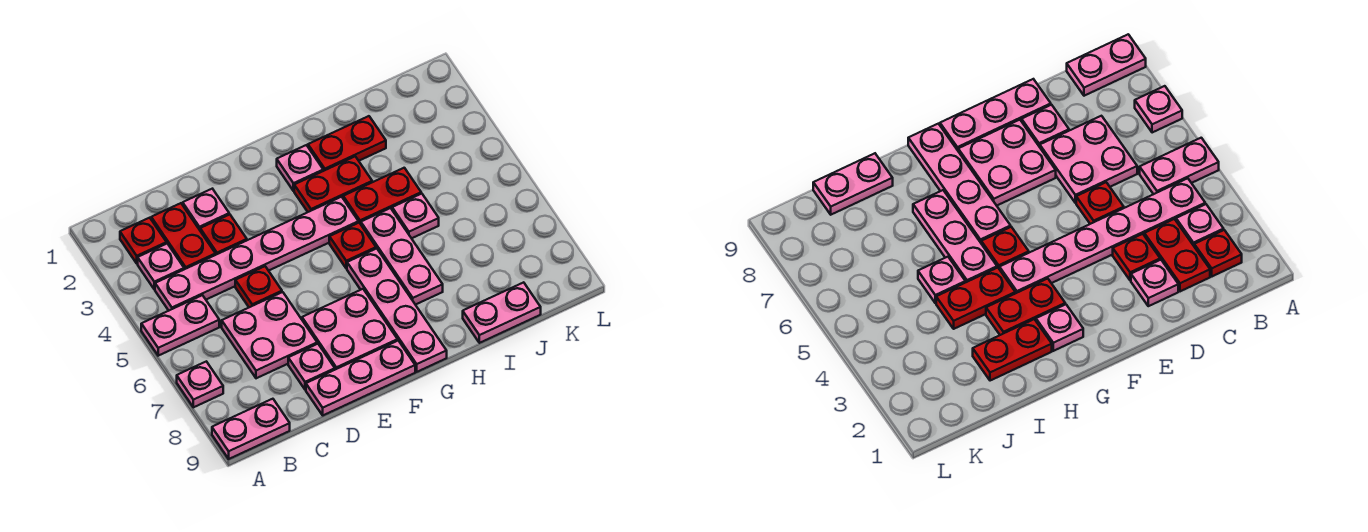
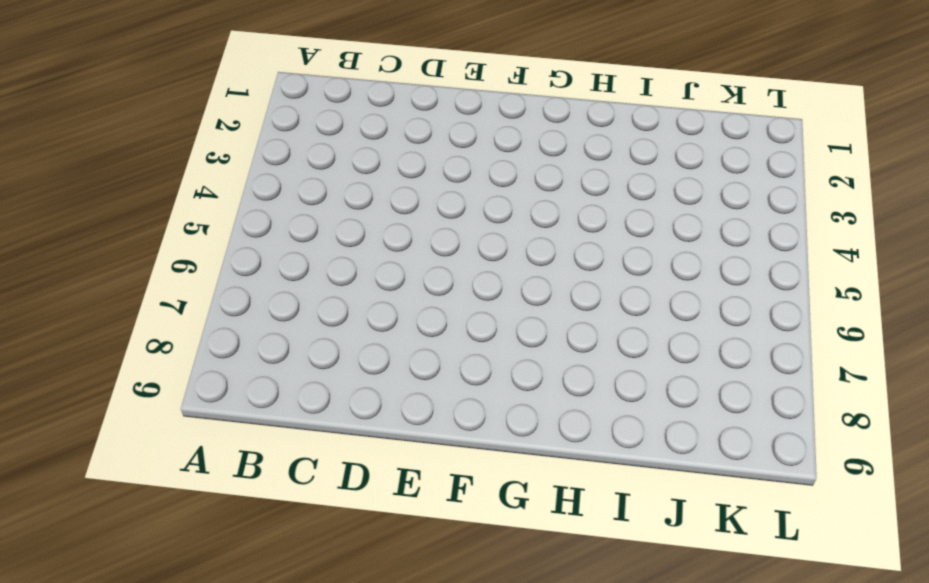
none -> pink plate A5:B5 level 1
none -> pink plate A7 level 1
none -> pink plate A9:B9 level 1

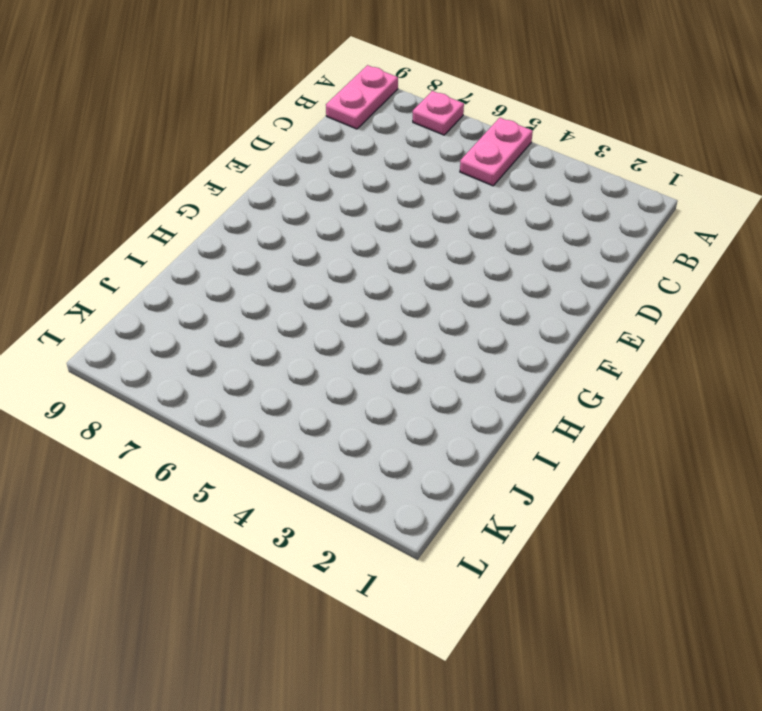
none -> red plate B2 level 1
none -> pink plate B3 level 1
none -> pink plate B4:G4 level 1

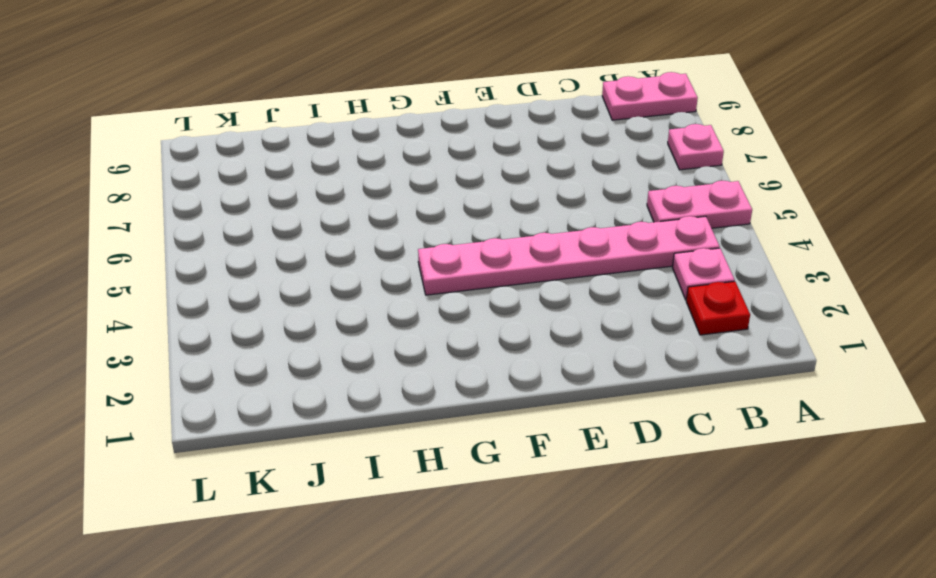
none -> red plate C2:C3 level 1
none -> pink plate C6:D7 level 1
none -> pink plate D2 level 1

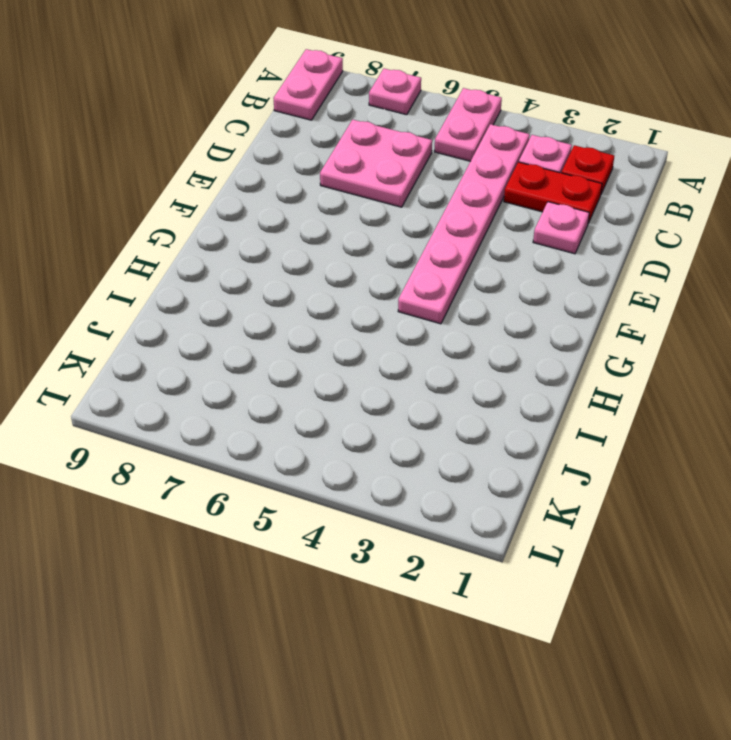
none -> red plate D3 level 1
none -> red plate D5 level 1
none -> pink plate D8 level 1

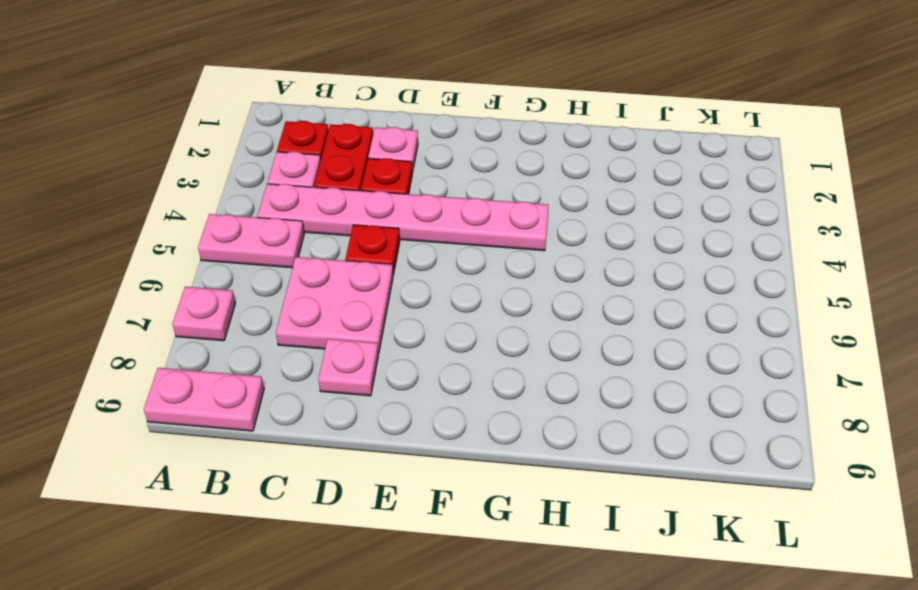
none -> pink plate D9:F9 level 1
none -> pink plate E7:F8 level 1
none -> pink plate G2 level 1

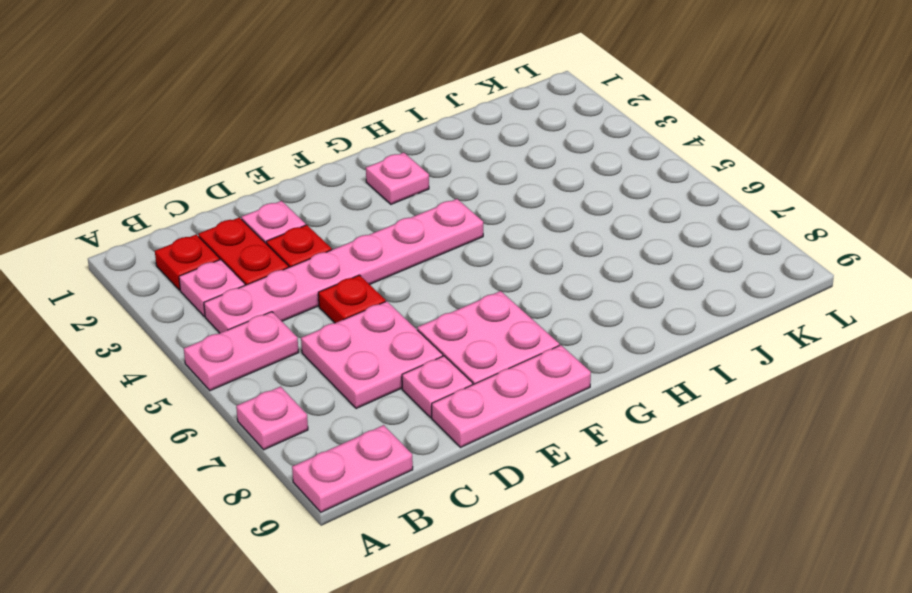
none -> red plate G3:H3 level 1
none -> red plate G5 level 1
none -> pink plate G6:G9 level 1

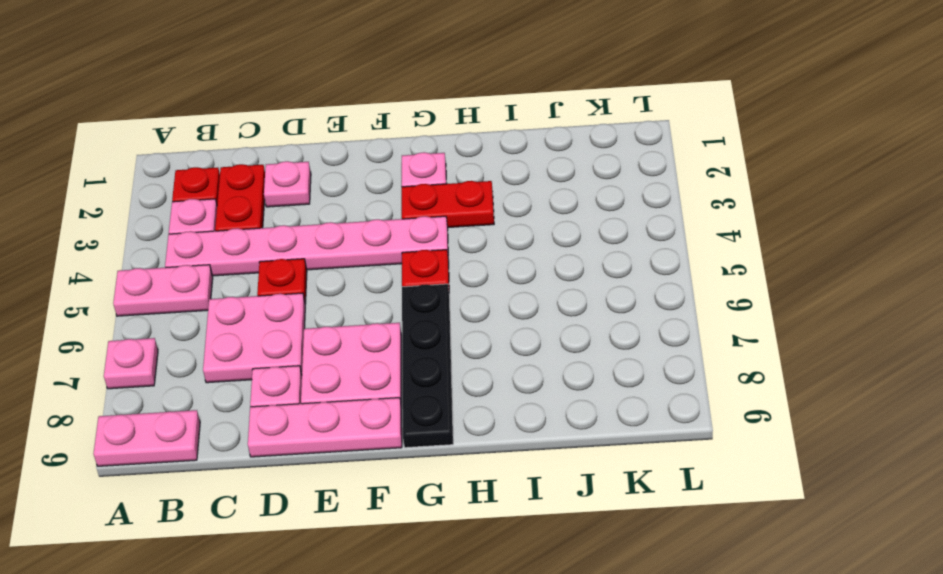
black plate G6:G9 level 1 -> pink plate G6:G9 level 1
none -> red plate D3 level 1
none -> red plate H2:I2 level 1
none -> red plate H4:I4 level 1

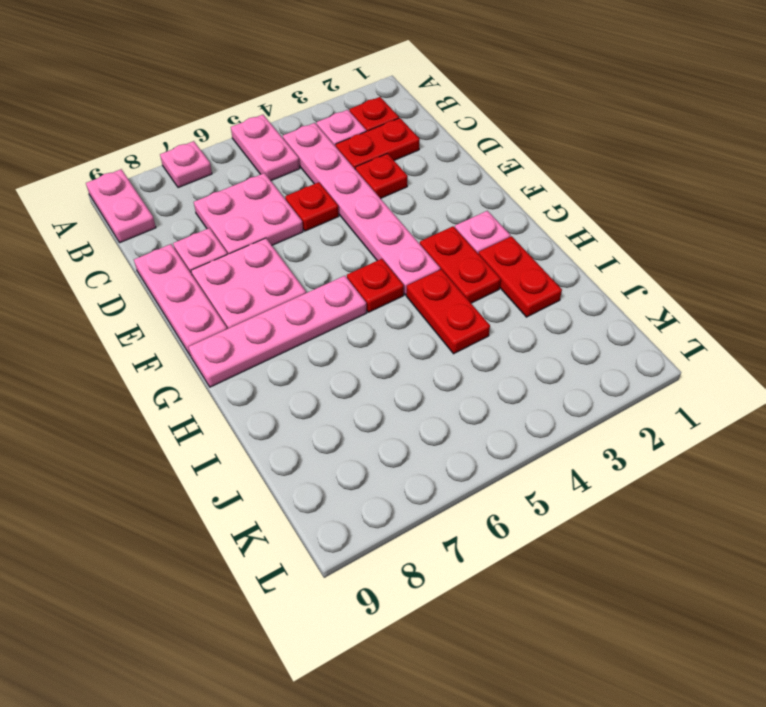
none -> pink plate D2 level 1
none -> pink plate H5:H7 level 1
none -> pink plate I5 level 1

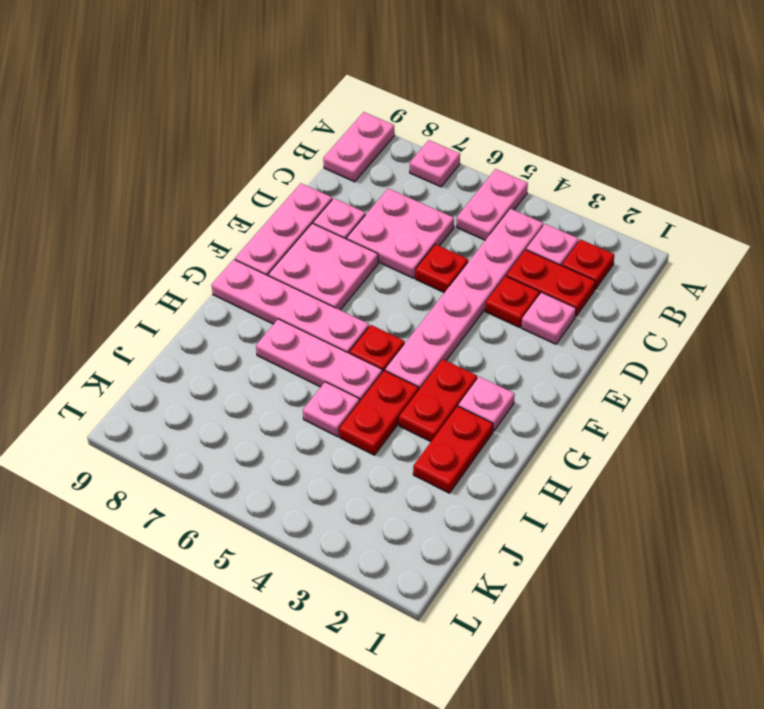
none -> pink plate I9:J9 level 1

